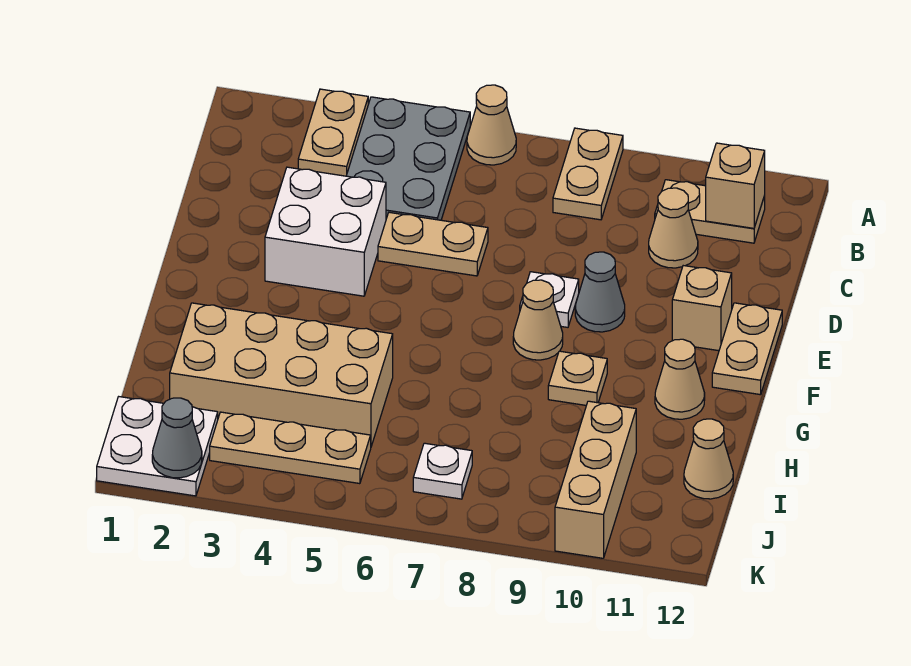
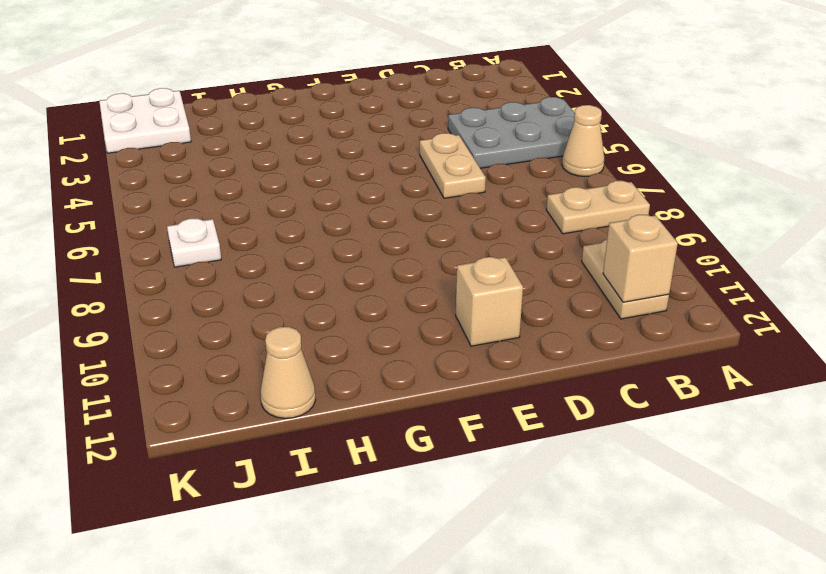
none -> tan plate A3:B3 level 1
none -> tan cone C10 level 1
none -> white brick D3:E4 level 1

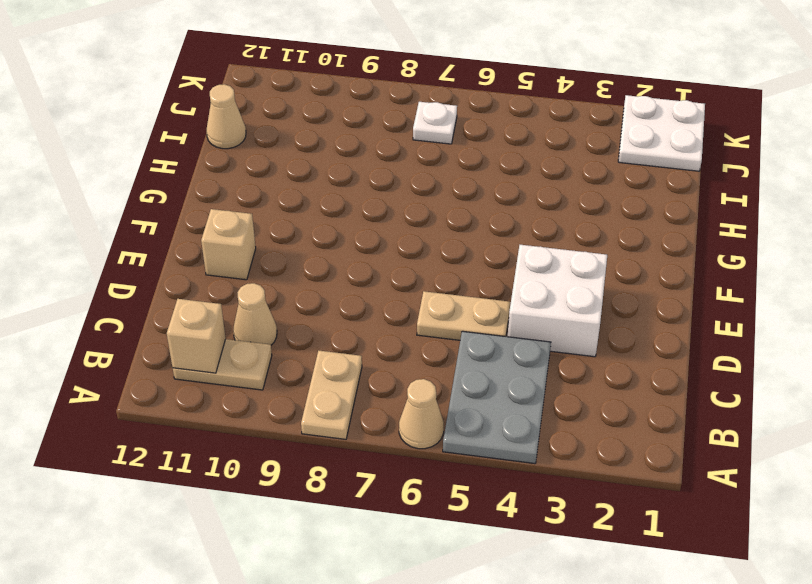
none -> tan plate A3:B3 level 1
none -> white plate E8 level 1
none -> grey cone E9 level 1

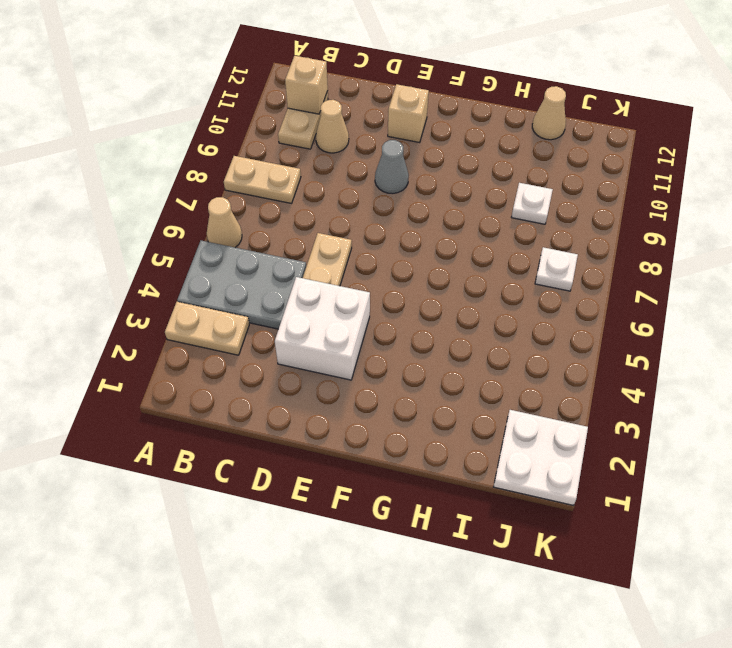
white plate I9 level 1 -> white plate E8 level 1
none -> tan plate E12:F12 level 1
none -> tan cone F8 level 1
none -> tan plate G9 level 1

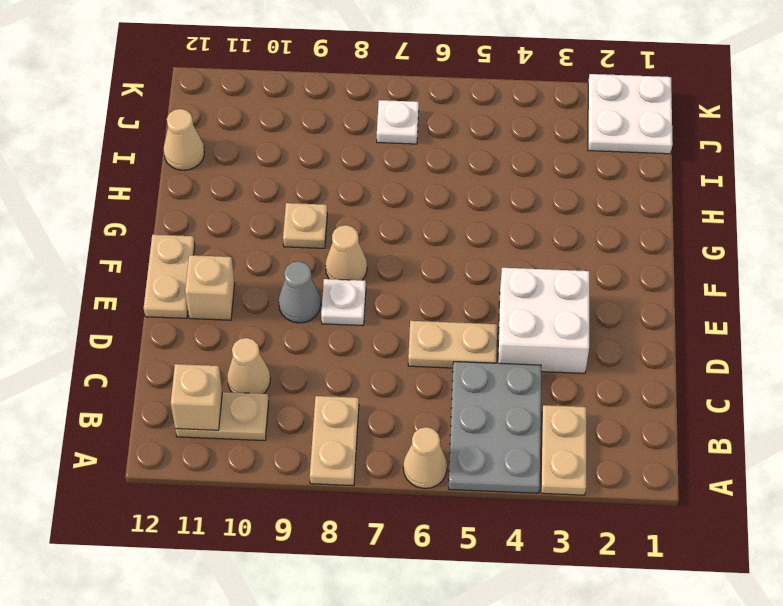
none -> tan cone G11 level 1
none -> tan brick H2:I5 level 1
none -> tan brick I10:K10 level 1

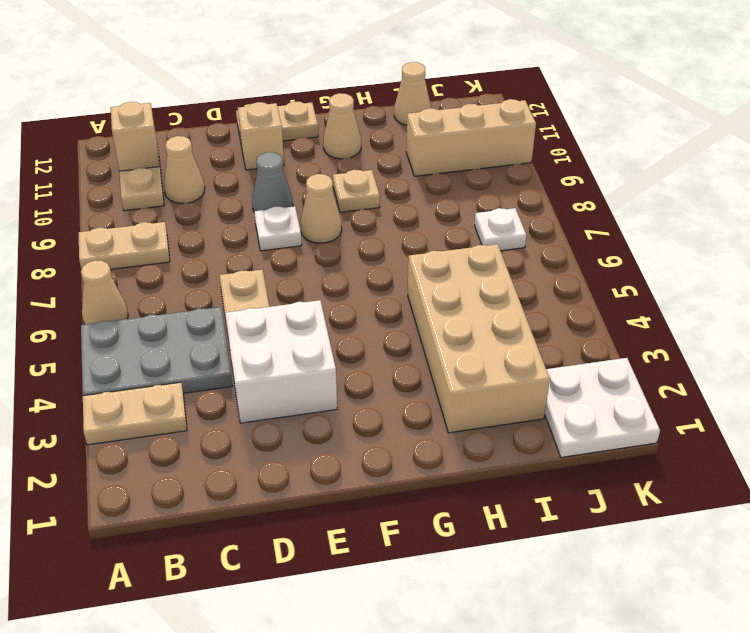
none -> tan plate J3:J5 level 1
none -> grey cone K2 level 2

